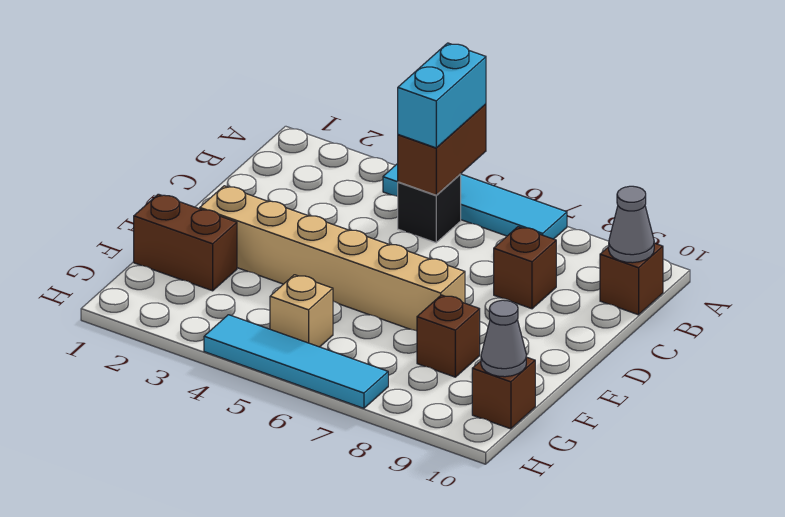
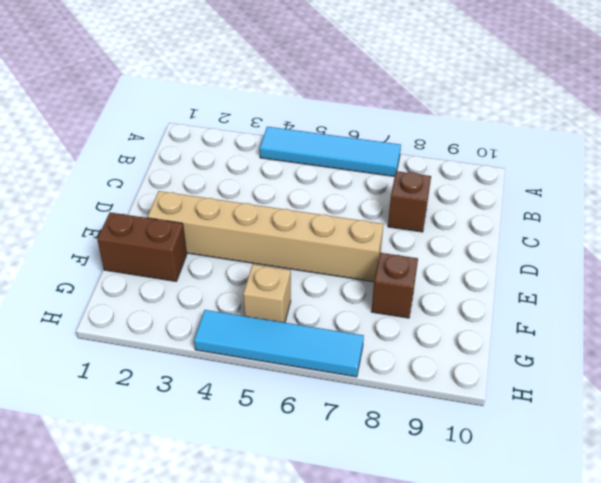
none -> black brick B5 level 1
none -> brown brick B10 level 1
none -> brown brick G10 level 1

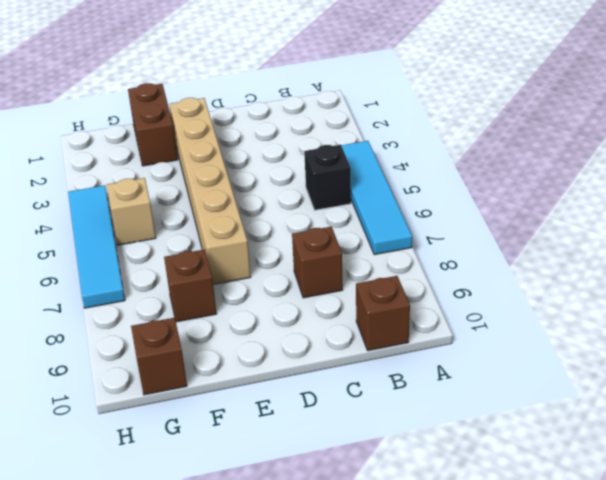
none -> brown brick A5:B5 level 2
none -> grey cone B10 level 2
none -> grey cone G10 level 2

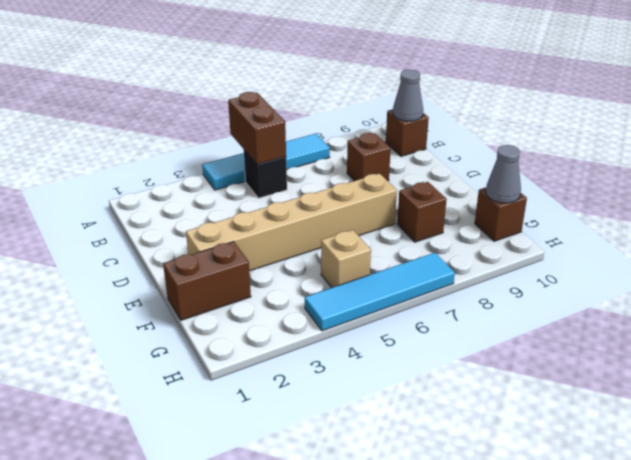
none -> cyan brick A5:B5 level 3

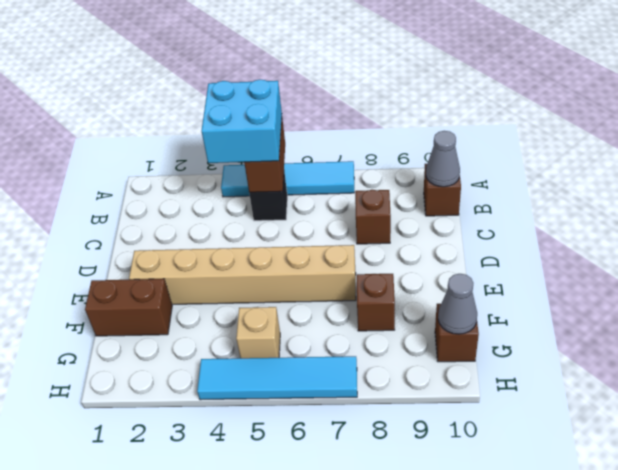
cyan brick A4:B5 level 3 -> cyan brick A5:B5 level 3

